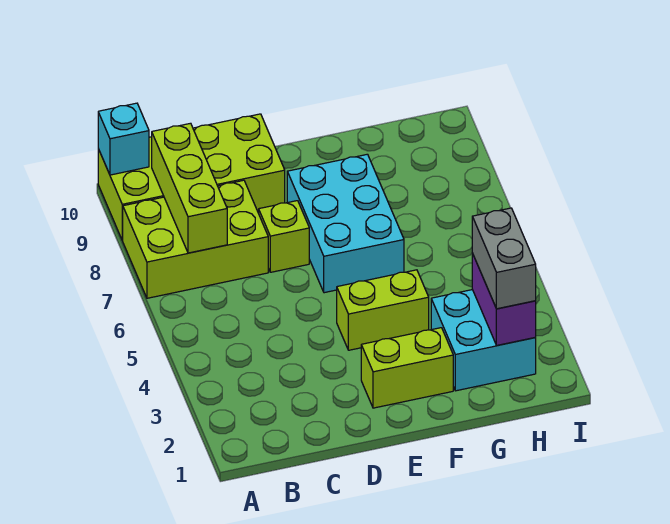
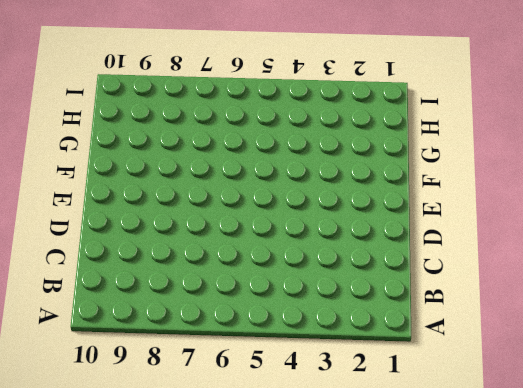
none -> lime brick A7:C8 level 1
none -> lime brick A9:D10 level 1

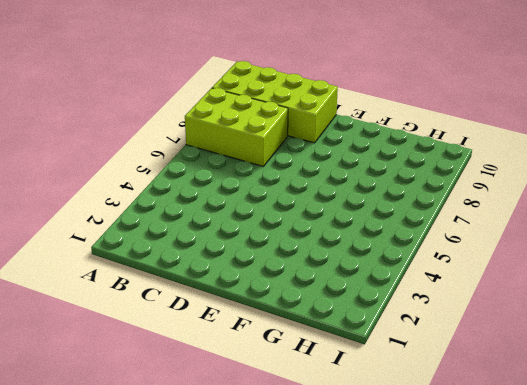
none -> lime brick D7 level 1
none -> lime brick E2:F2 level 1

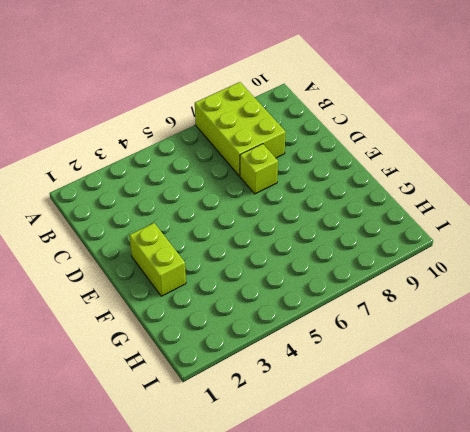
none -> lime brick A9:D10 level 1
none -> lime brick E4:F4 level 1

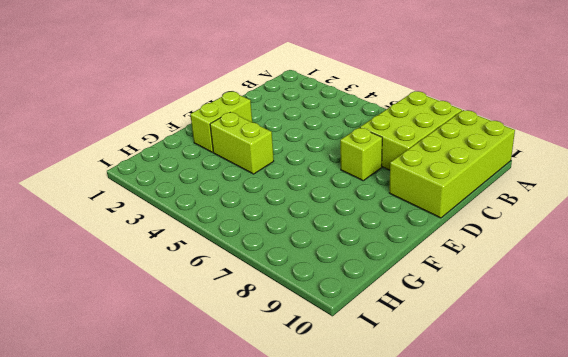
lime brick F3:F4 level 1 -> lime brick E4:F4 level 1
none -> cyan brick E6:F8 level 1
none -> cyan brick G2:H3 level 1

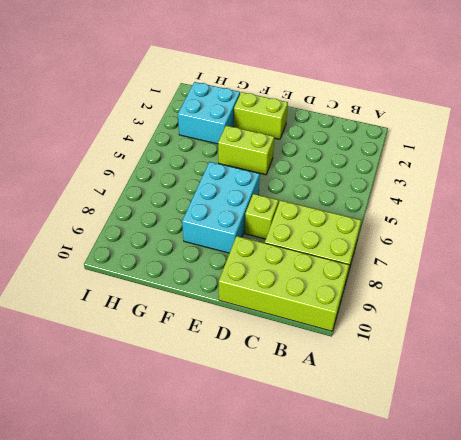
none -> cyan brick A10 level 2
none -> lime brick B7:B9 level 2

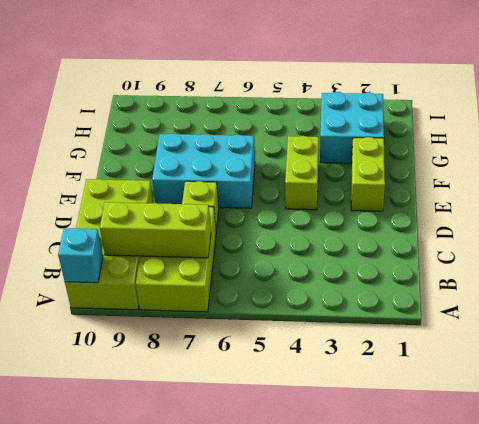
none -> purple brick H2:H3 level 2
none -> grey brick H2:H3 level 3

